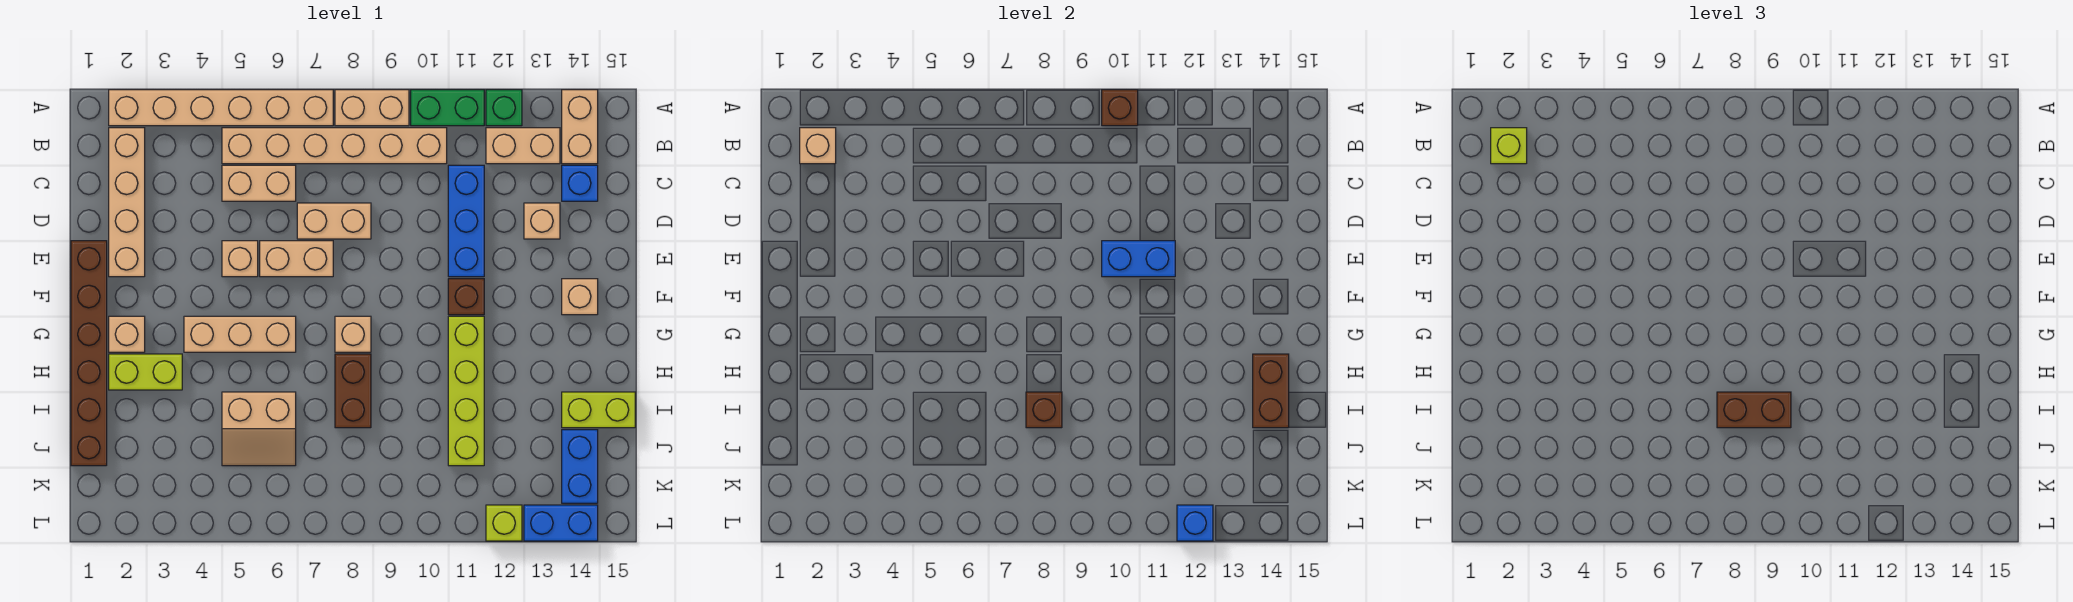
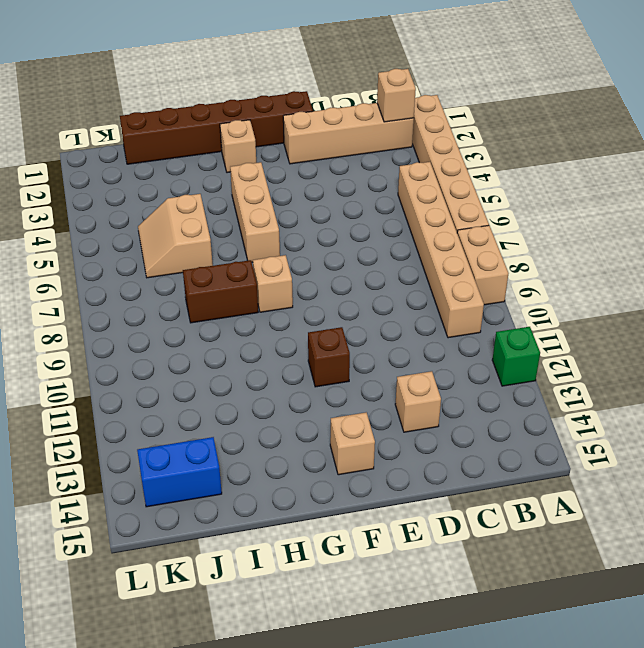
none -> green brick A10:A11 level 1
none -> tan brick A14:B14 level 1
none -> tan brick B12:B13 level 1
none -> tan brick C5:C6 level 1

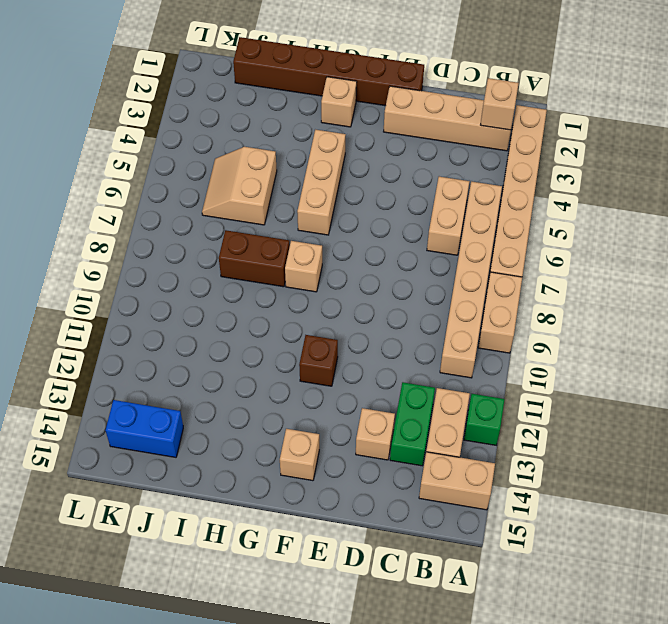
green brick C12:C13 level 1 -> green brick A10:A11 level 1
none -> blue brick C11:E11 level 1
none -> blue brick C14 level 1
none -> tan brick D7:D8 level 1
none -> tan brick E5 level 1

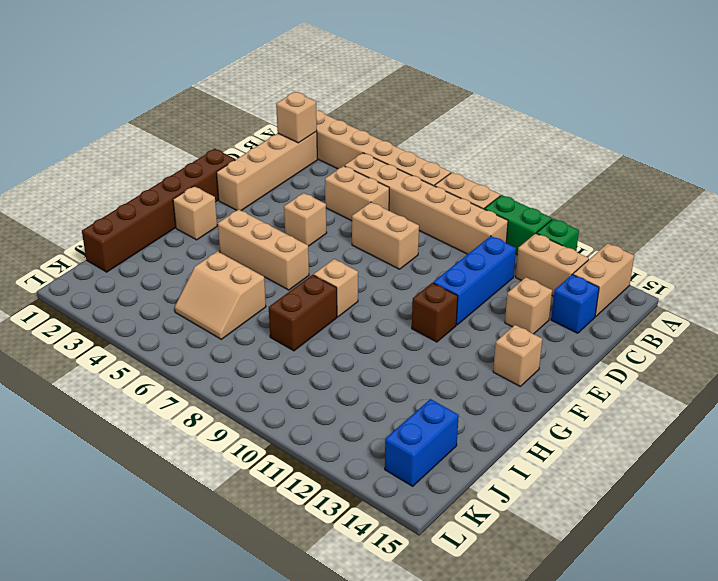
none -> tan brick E6:E7 level 1
none -> lime brick G11:J11 level 1
none -> lime brick H2:H3 level 1
none -> lime brick I14:I15 level 1

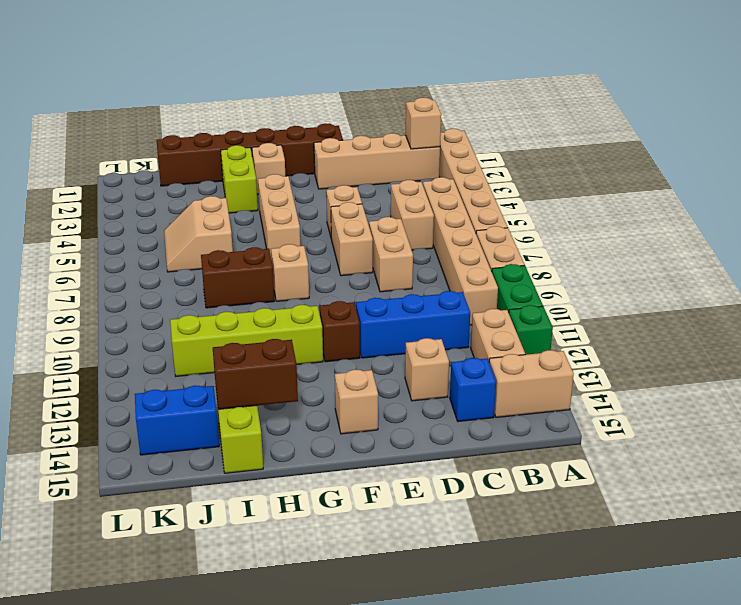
none -> lime brick L12 level 1
none -> blue brick L13:L14 level 1
none -> brown brick A10 level 2
none -> blue brick E10:E11 level 2

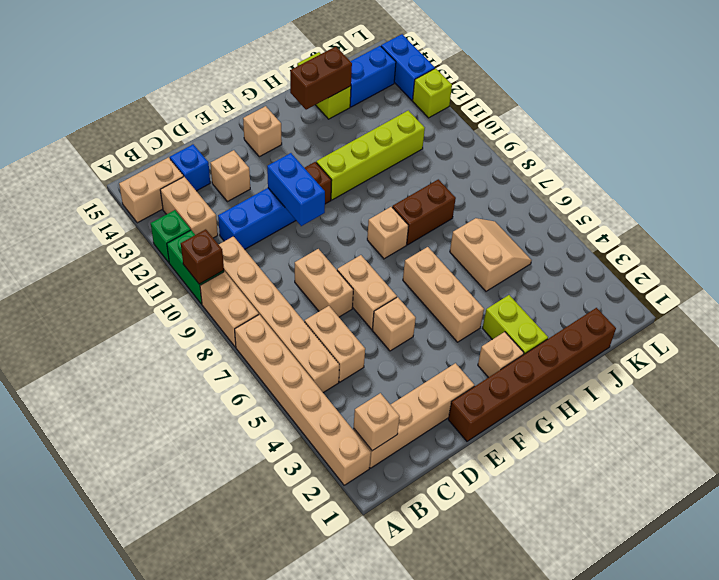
none -> brown brick I8 level 2
none -> blue brick L12 level 2
none -> lime brick B2 level 3
none -> brown brick I8:I9 level 3

